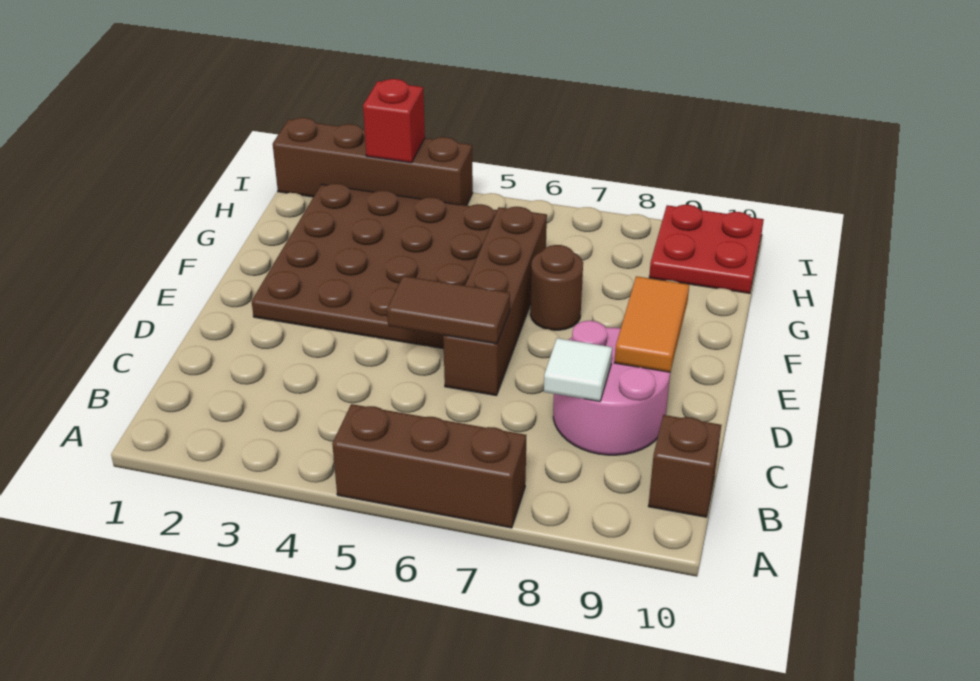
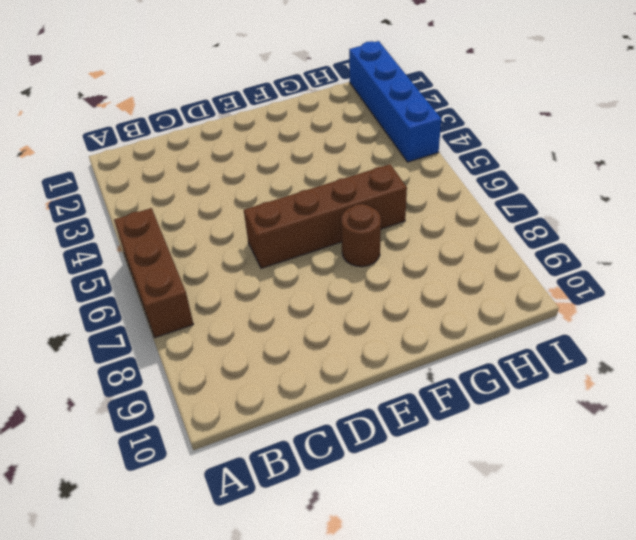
blue brick I1:I4 level 1 -> brown brick I1:I4 level 1
none -> brown brick B10 level 1
none -> pink round brick C8:D9 level 1
none -> brown plate E2:H5 level 1

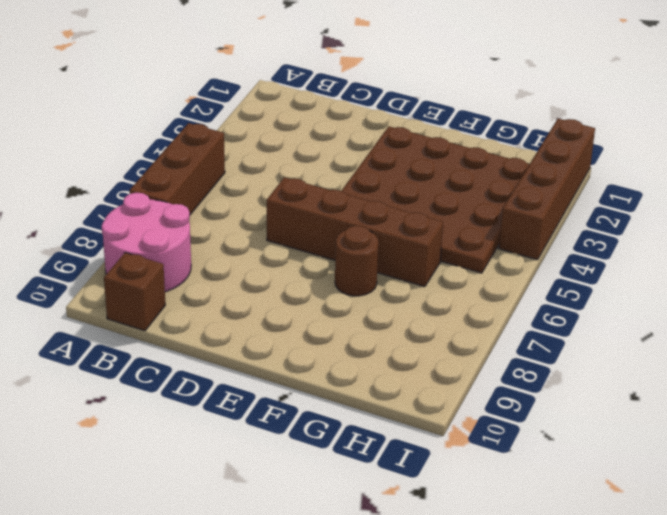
pink round brick A8:B9 level 1 -> pink round brick C8:D9 level 1
none -> red plate H9:I10 level 1
none -> white tile C8 level 2
none -> brown tile D5:D6 level 2

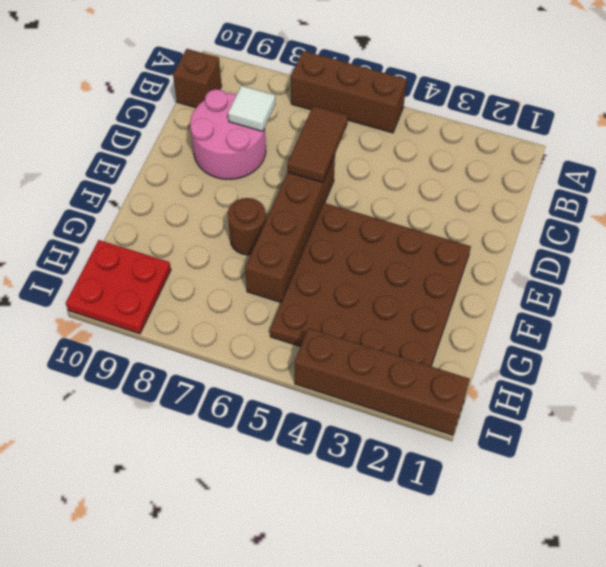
brown tile C6:D6 level 2 -> brown tile D5:D6 level 2
none -> orange tile D9:E9 level 2
none -> red brick I3 level 2

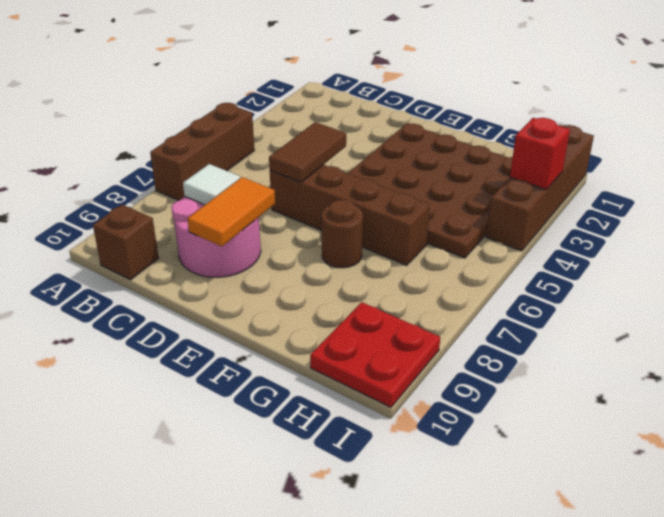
orange tile D8:D9 level 2 -> orange tile D9:E9 level 2

